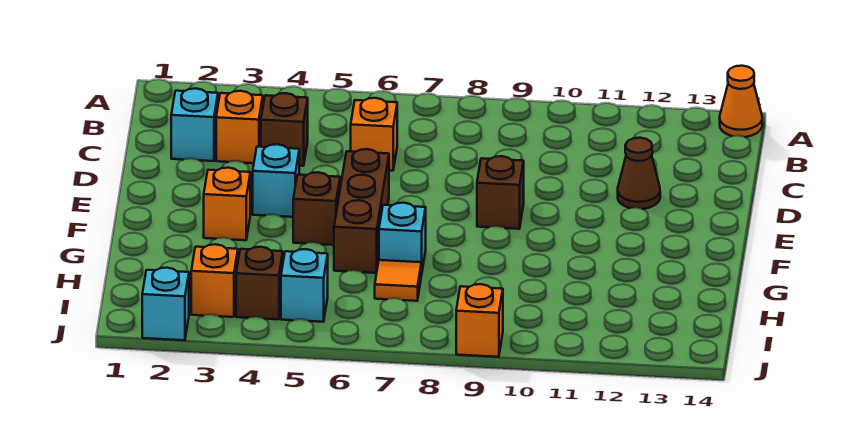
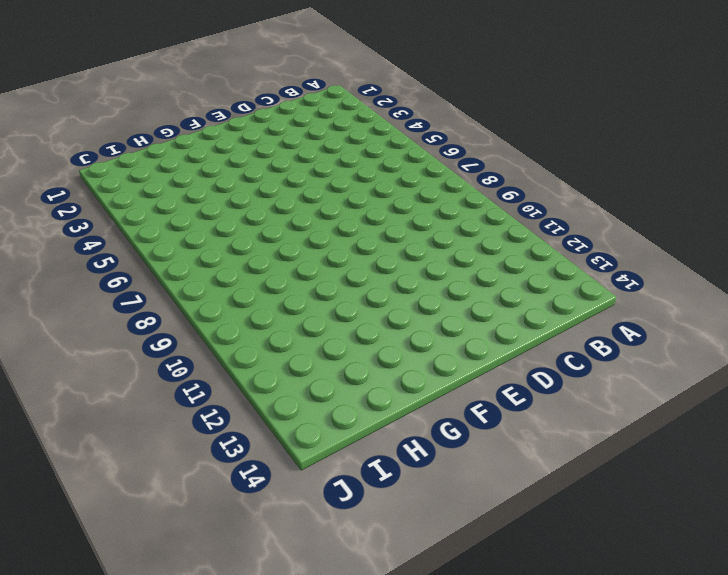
none -> orange cone A14 level 1
none -> cyan brick C2 level 1
none -> orange brick C3 level 1

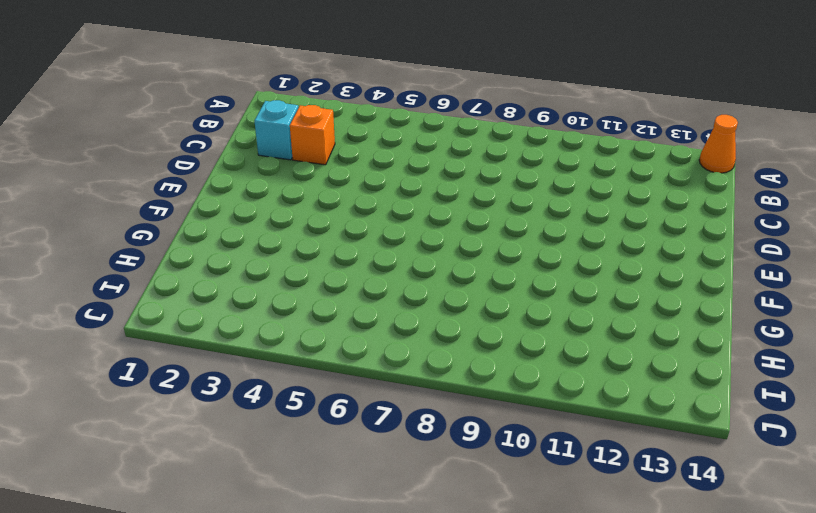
none -> brown brick C4 level 1
none -> orange brick C6 level 1
none -> brown cone D12 level 1

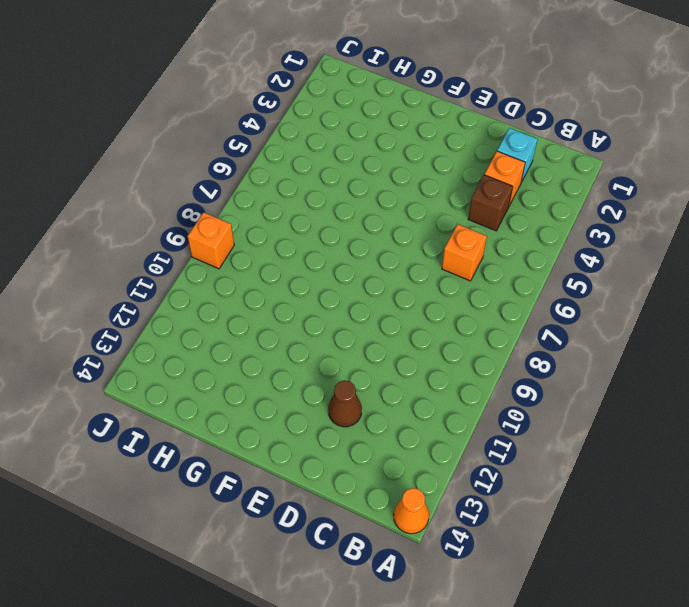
none -> cyan brick E4 level 1
none -> brown brick E6:G6 level 1
none -> brown brick E9 level 1

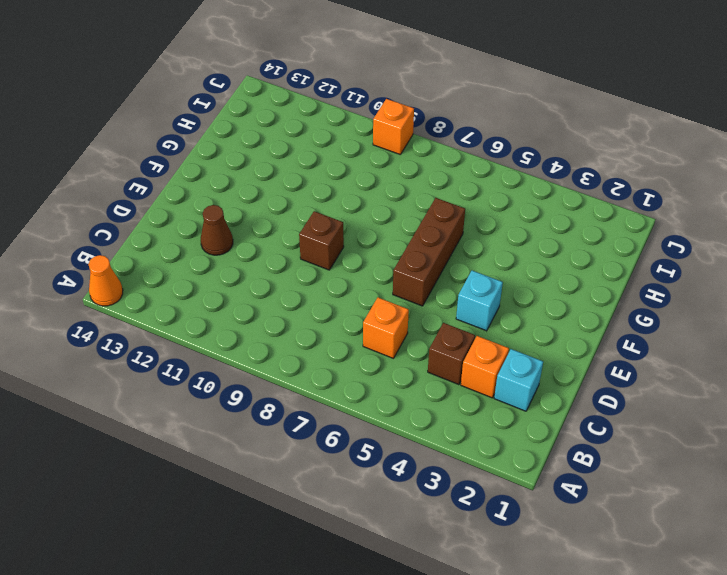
none -> orange brick F3 level 1
none -> brown brick F5 level 1
none -> cyan brick G7 level 1

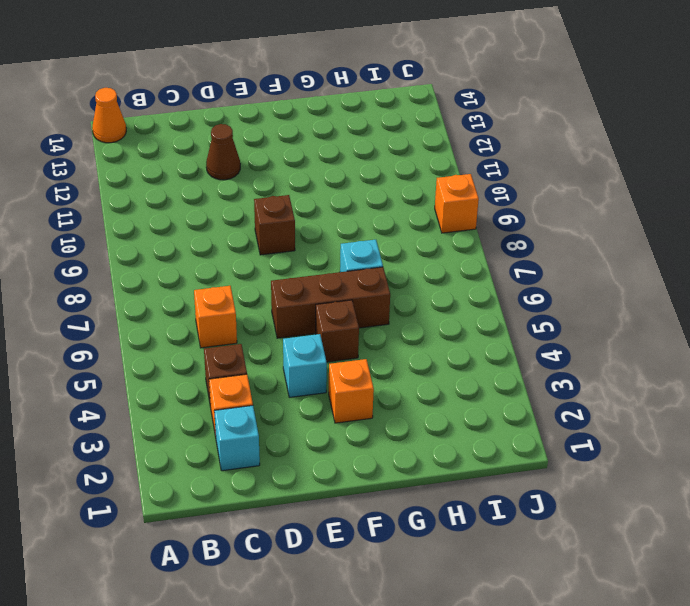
none -> orange tile H7 level 1
none -> orange brick I3 level 1
none -> brown brick I4 level 1

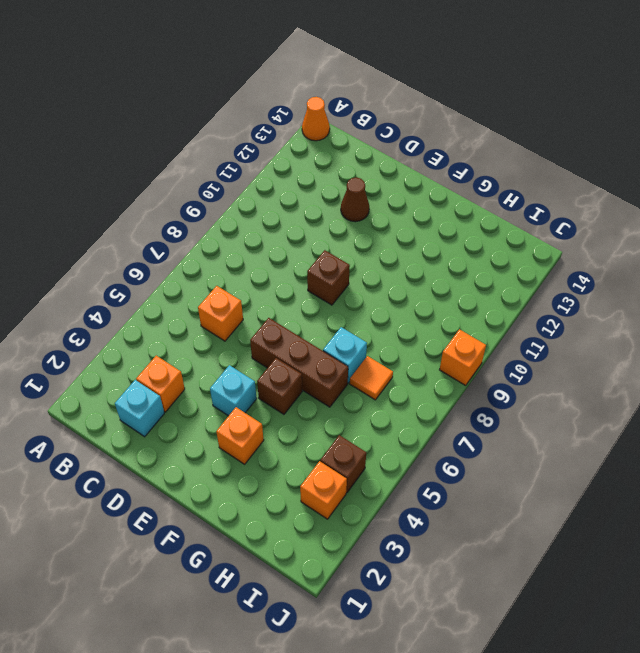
none -> brown brick C4 level 1
none -> cyan brick I5 level 1
none -> cyan brick J2 level 1

